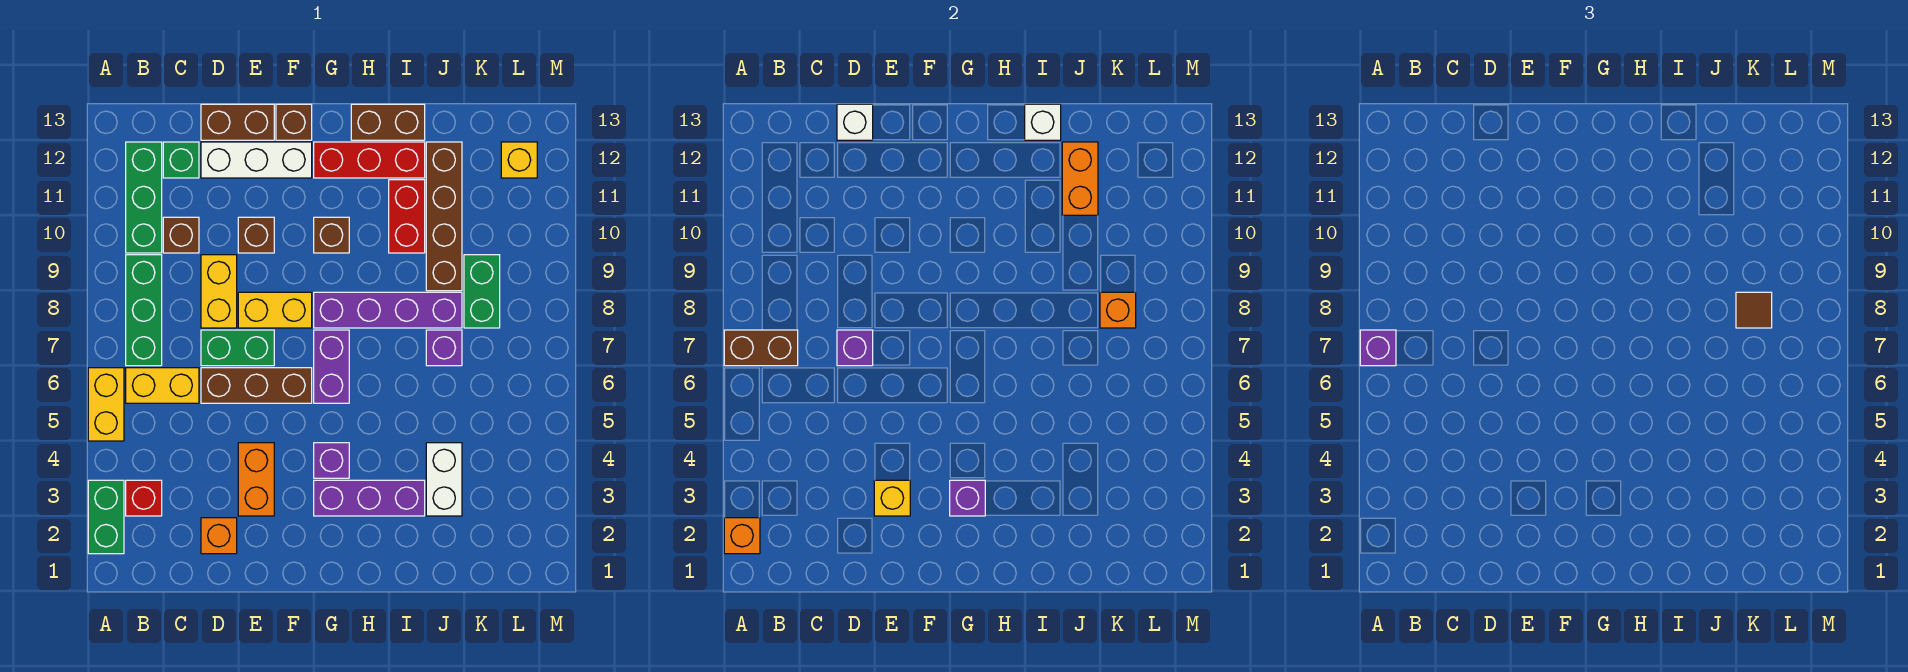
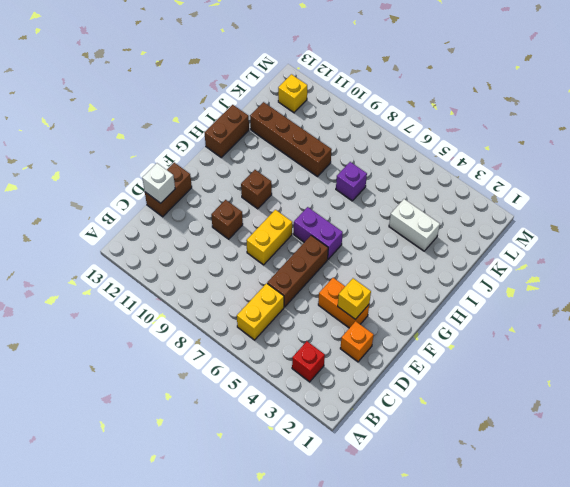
none -> green brick A2:A3 level 1
none -> yellow brick A5:A6 level 1
none -> green brick B7:B9 level 1
none -> green brick B10:B12 level 1

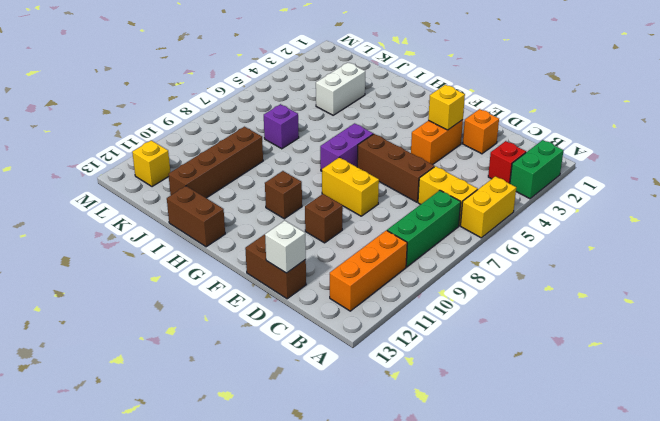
orange brick B10:B12 level 1 -> green brick B10:B12 level 1
none -> brown brick C10 level 1
none -> green brick C12 level 1
none -> green brick D7:E7 level 1
none -> yellow brick D8:D9 level 1

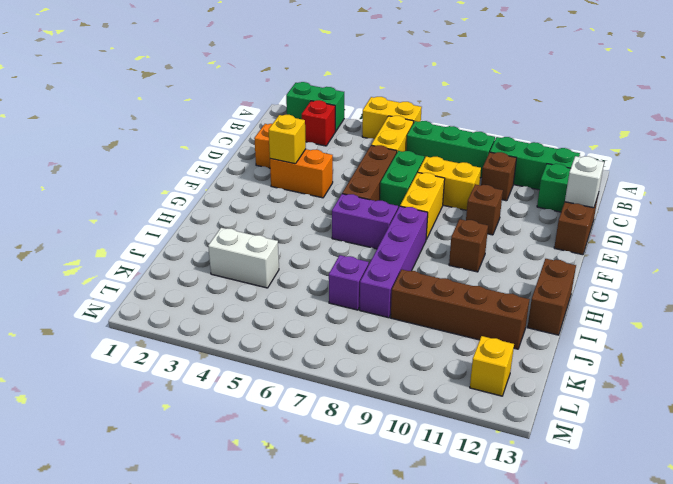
none -> white brick D12:F12 level 1
none -> brown brick F13 level 1
none -> purple brick G3:I3 level 1
none -> purple brick G4 level 1

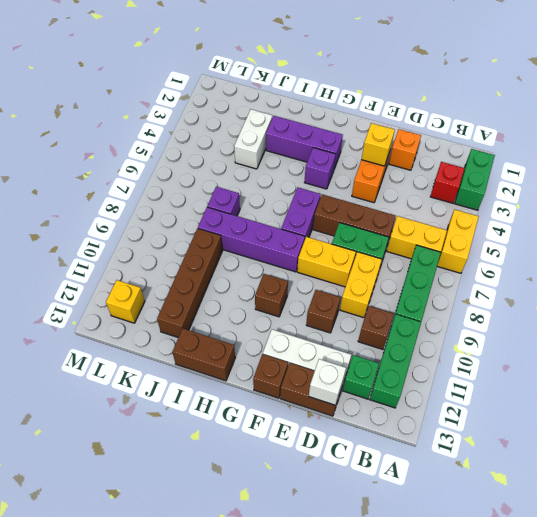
none -> red brick G12:I12 level 1
none -> red brick I10:I11 level 1
none -> green brick K8:K9 level 1
none -> orange brick A2 level 2

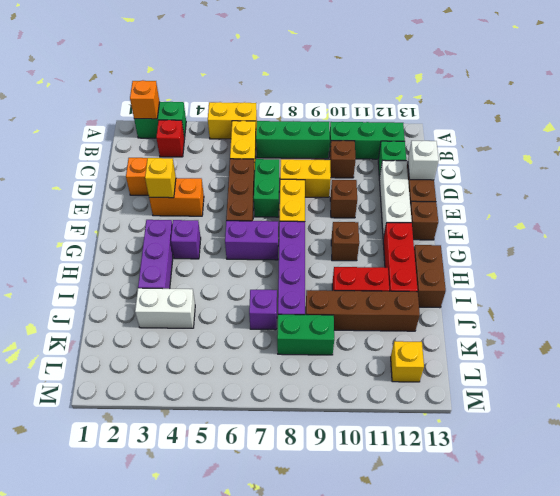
none -> brown brick A7:B7 level 2
none -> purple brick D7 level 2
none -> purple brick G3 level 2
none -> white brick I13 level 2

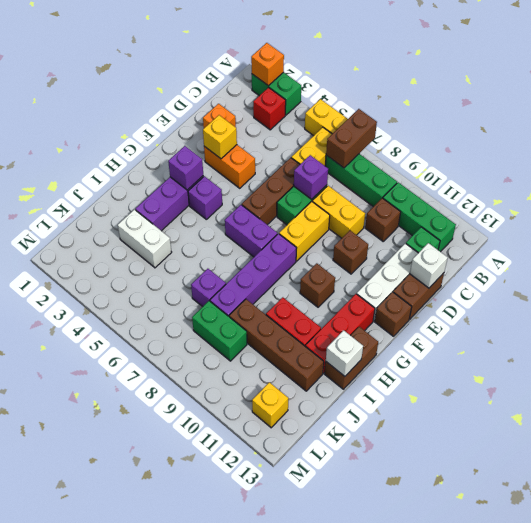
none -> orange brick J11:J12 level 2
none -> orange brick K8 level 2
none -> purple brick A7 level 3
none -> brown tile K8 level 3

